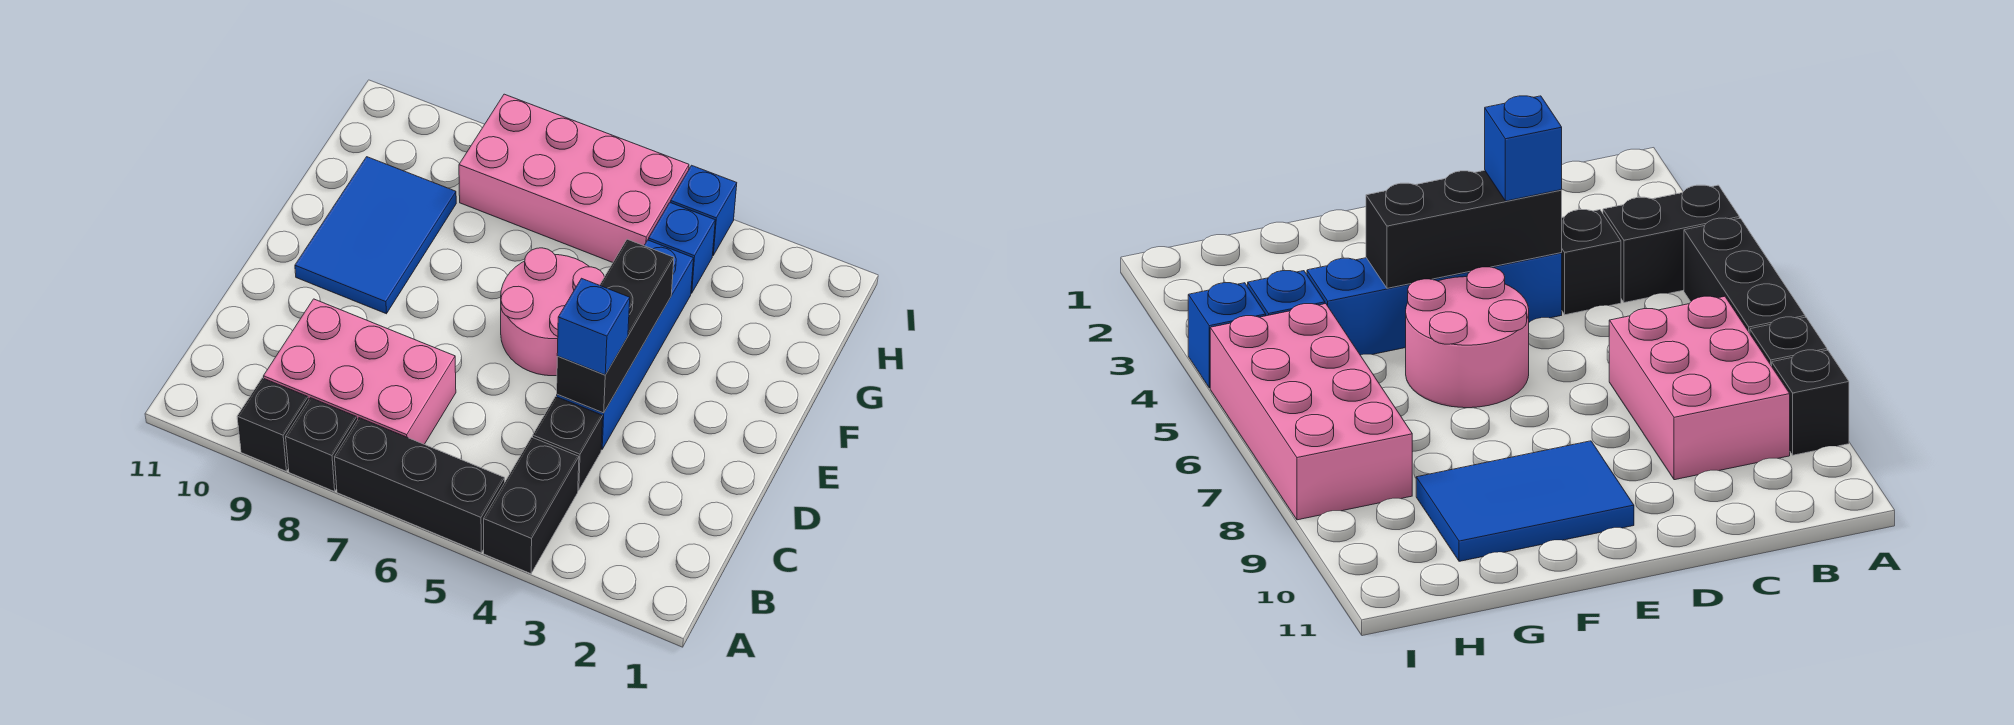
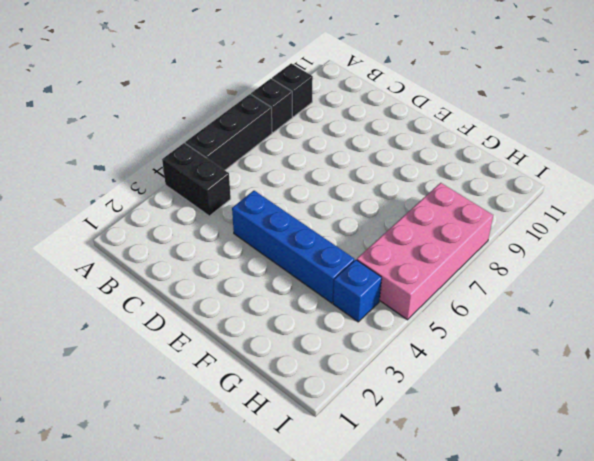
none -> pink brick B7:C9 level 1
none -> black brick C4 level 1
none -> pink round brick E5:F6 level 1

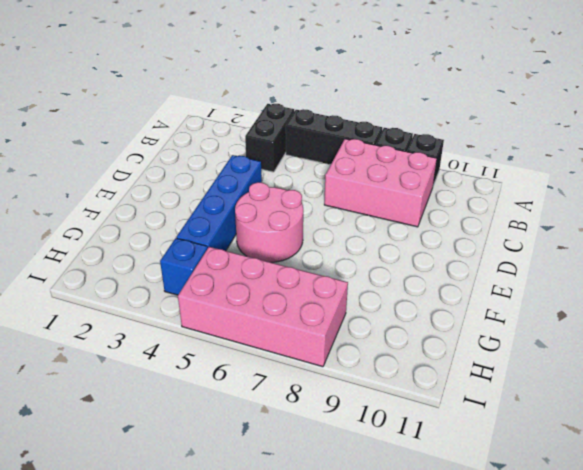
none -> black brick C4 level 1
none -> blue tile E9:G10 level 1
none -> blue brick I4 level 1

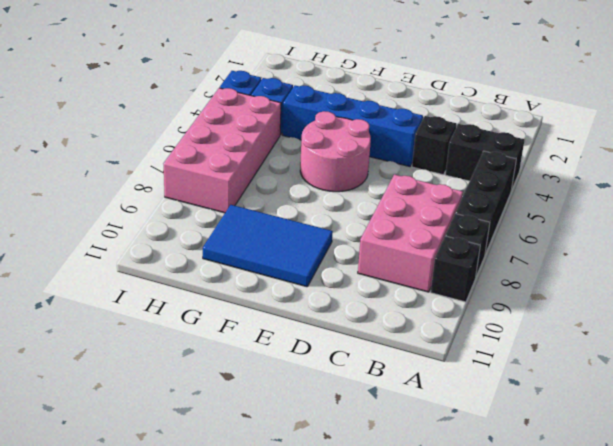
none -> black brick D4:F4 level 2
none -> blue brick D4 level 3

